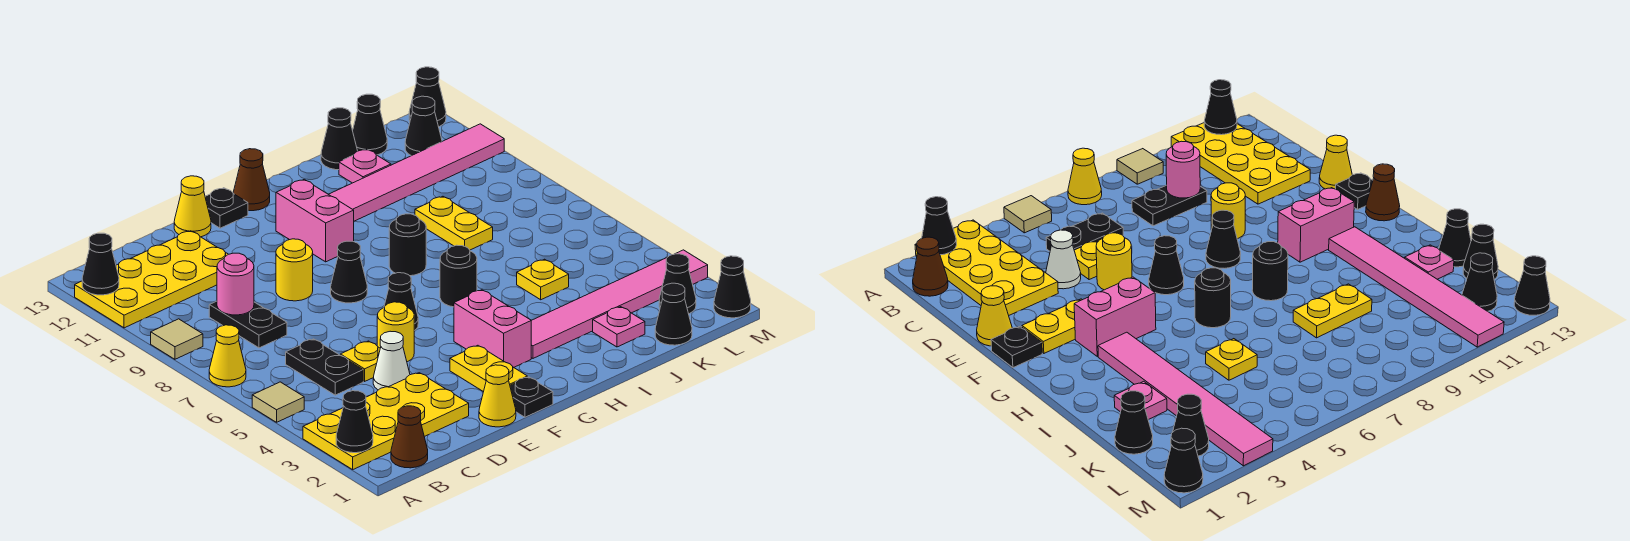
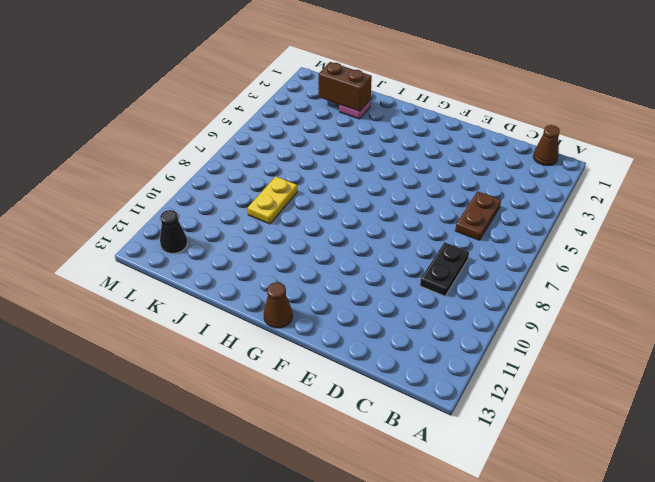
brown plate C5:C6 level 1 -> black plate C5:C6 level 1
brown brick J2:K2 level 2 -> none
none -> yellow plate A2:D3 level 1
none -> tan tile A5 level 1
none -> yellow cone A7 level 1
none -> tan tile A9 level 1

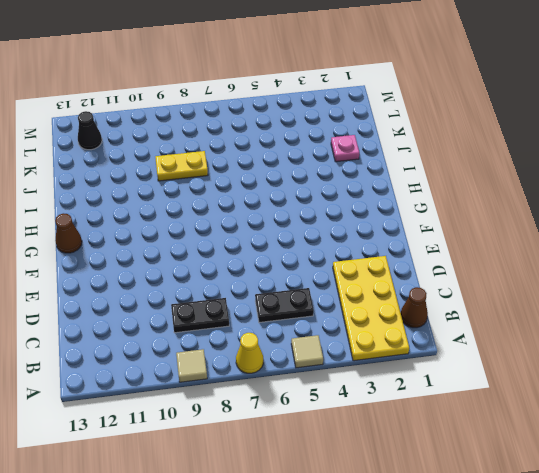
none -> yellow plate A11:D12 level 1
none -> white cone D4 level 1
none -> yellow plate D5 level 1
none -> yellow cone E1 level 1

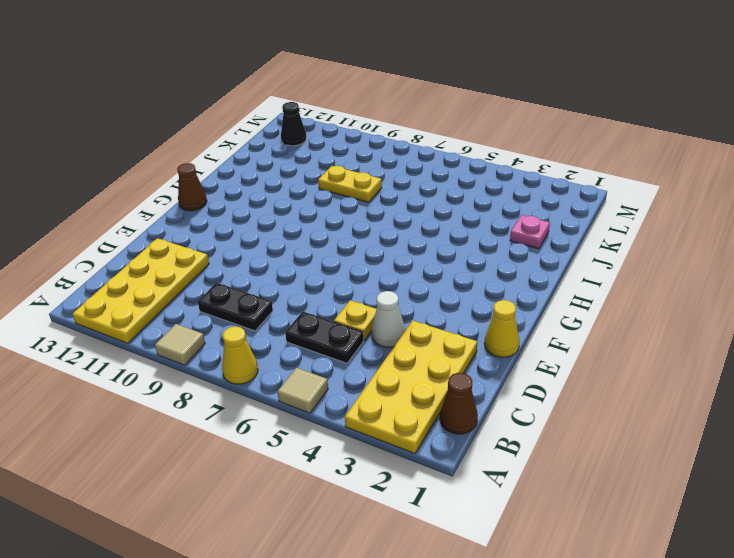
none -> yellow round brick E5 level 1
none -> yellow round brick E9 level 1
none -> yellow cone E13 level 1
none -> black plate F1 level 1

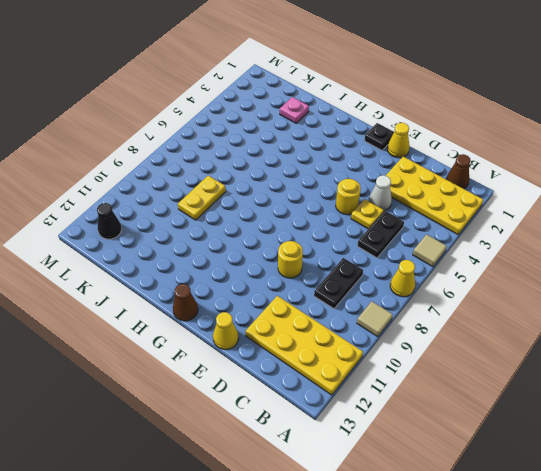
none -> yellow plate F2:F3 level 1
none -> black cone F6 level 1
none -> black cone F8 level 1
none -> black plate F13 level 1

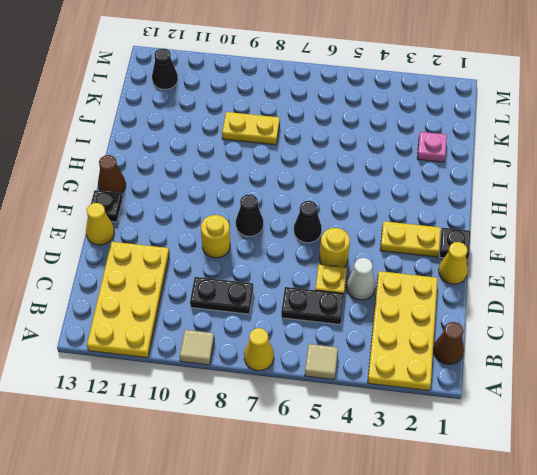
none -> pink brick G3:G4 level 1
none -> pink brick G10:G11 level 1
none -> pink tile H3:M3 level 1
none -> black round brick H6 level 1

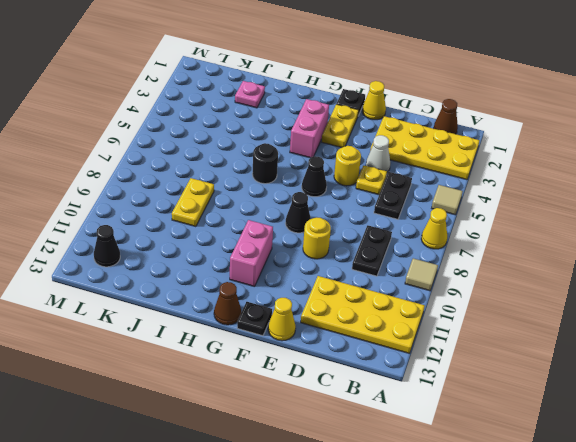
none -> pink tile H3:M3 level 1
none -> black round brick H8 level 1
none -> pink tile H11:M11 level 1
none -> yellow plate J5 level 1

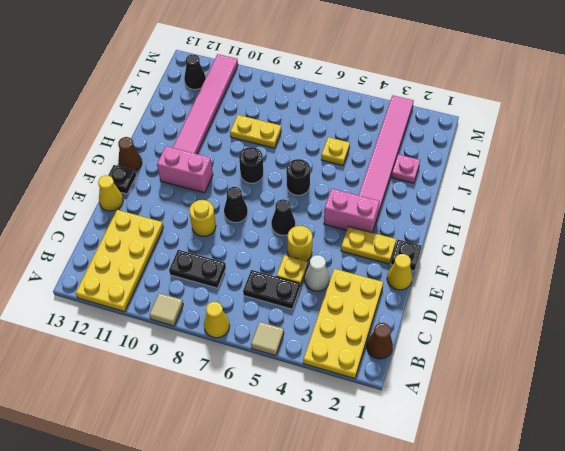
none -> pink plate J12 level 1
none -> black cone J13 level 1
none -> black cone K1 level 1
none -> black cone K13 level 1

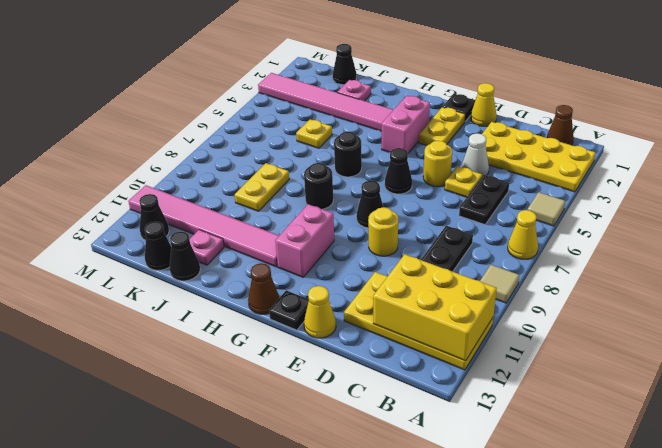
yellow brick A11:C12 level 2 -> black cone A12 level 2
none -> black cone L2 level 1
none -> black cone M1 level 1
none -> black cone M13 level 1
none -> black cone A2 level 2

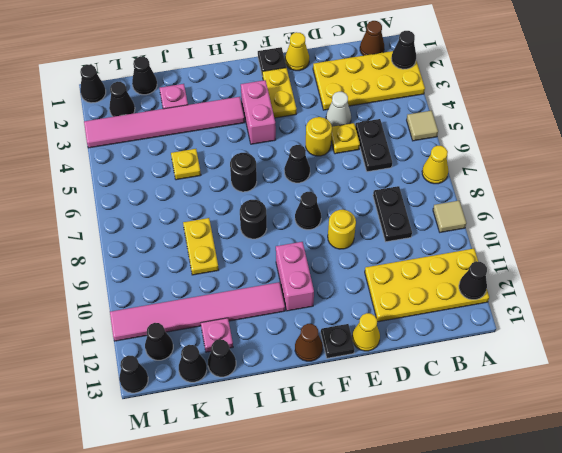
none -> pink round brick C9 level 2

